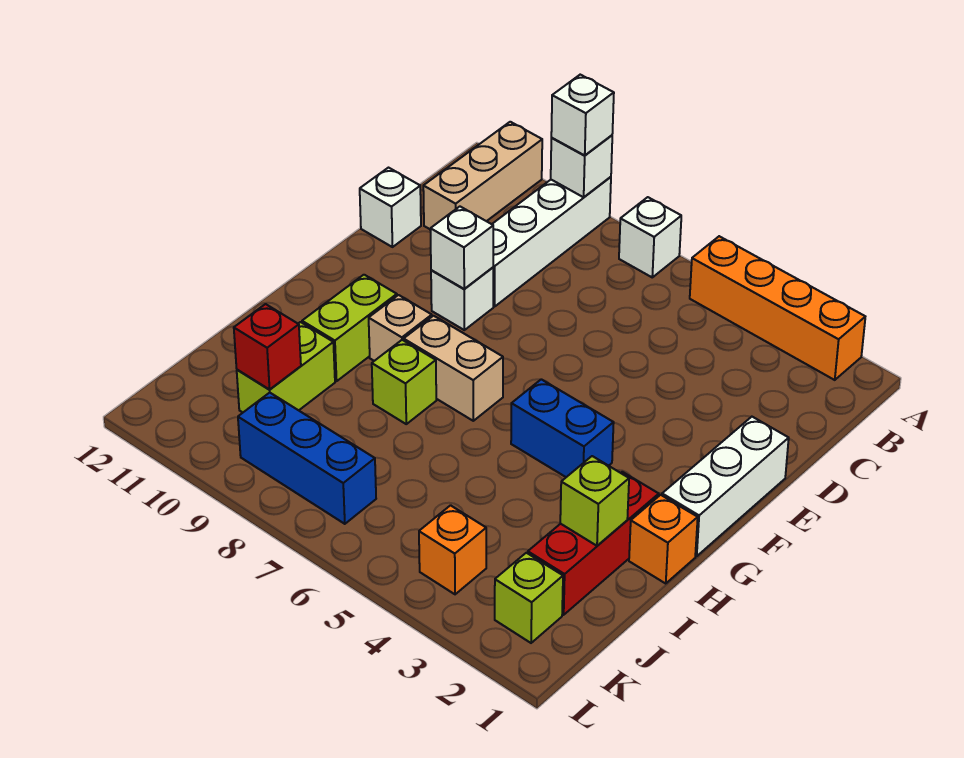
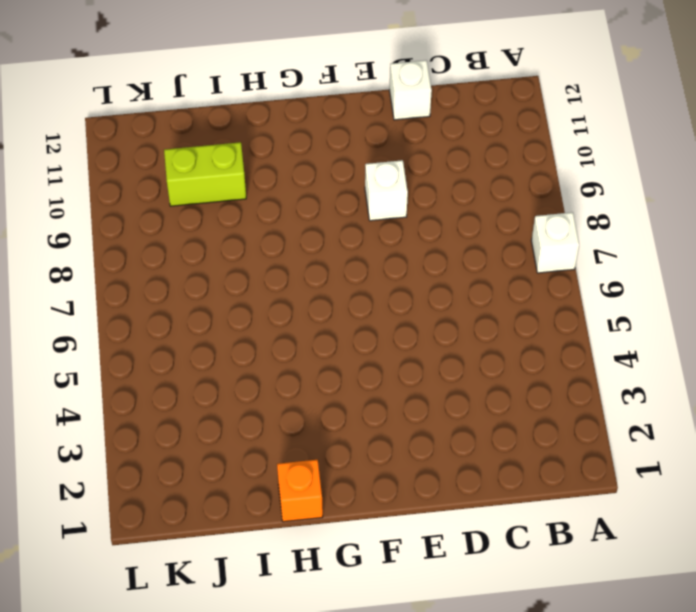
none -> orange brick A2:A5 level 1
none -> white brick A9:D9 level 1
none -> tan brick A11:C11 level 1

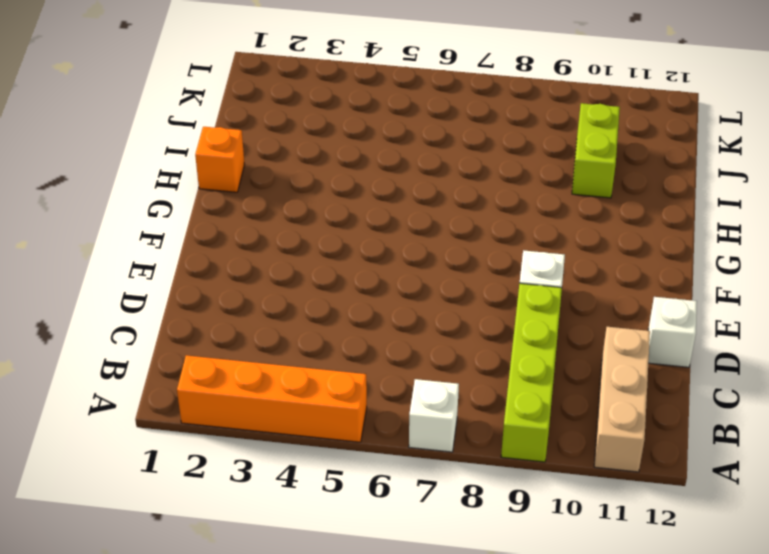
lime brick A9:D9 level 1 -> white brick A9:D9 level 1
none -> white brick E1:G1 level 1
none -> blue brick G4:G5 level 1
none -> tan brick G7:G8 level 1

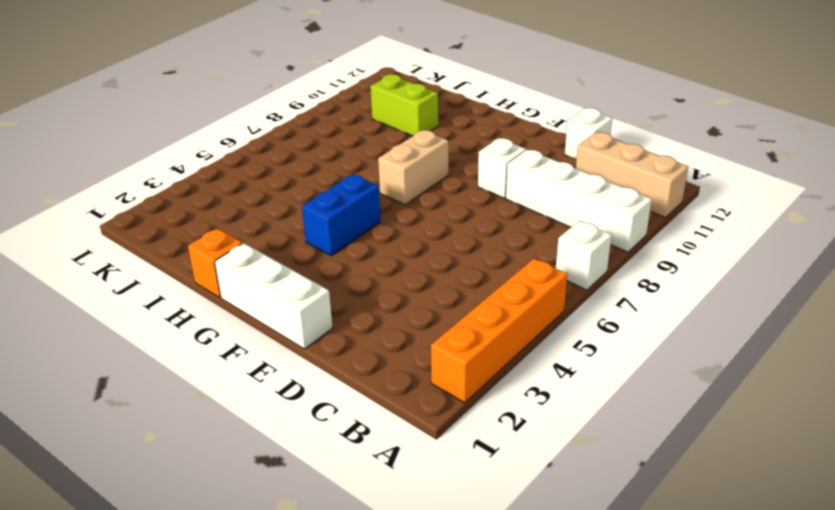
none -> tan brick G9 level 1
none -> lime brick G10:H10 level 1
none -> red brick H2:J2 level 1

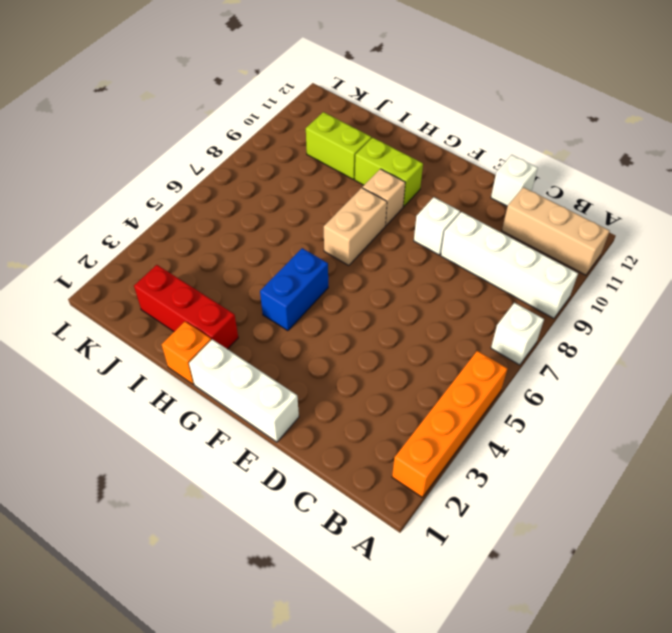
none -> lime brick H8 level 1
none -> lime brick K2 level 1
none -> orange brick K4 level 1

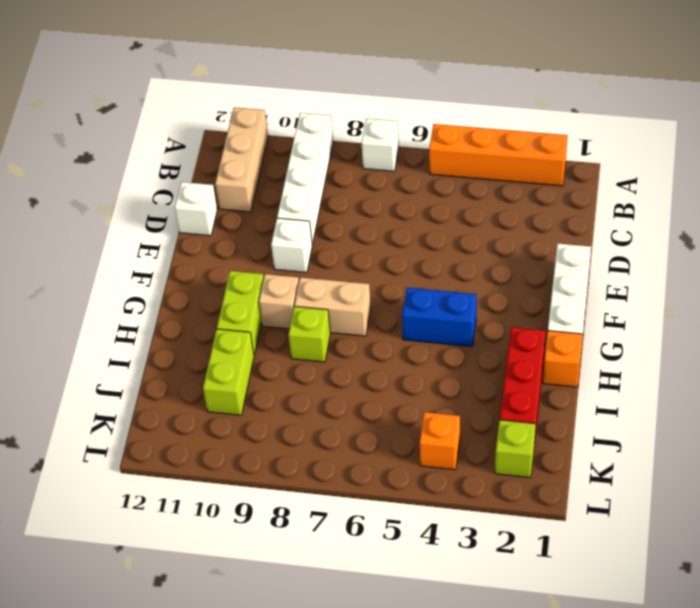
none -> blue brick K7:K9 level 1
none -> white brick A9 level 2
none -> white brick E9 level 2

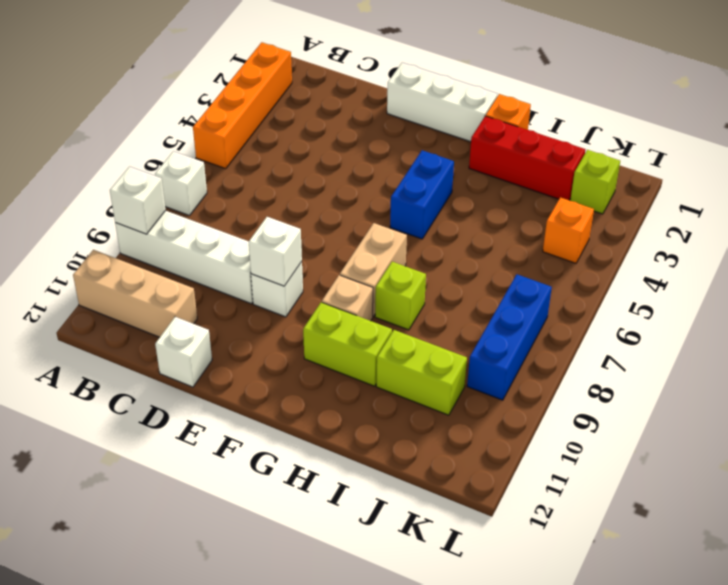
none -> lime brick I2 level 2
none -> red brick J10 level 2
none -> white brick A9 level 3

